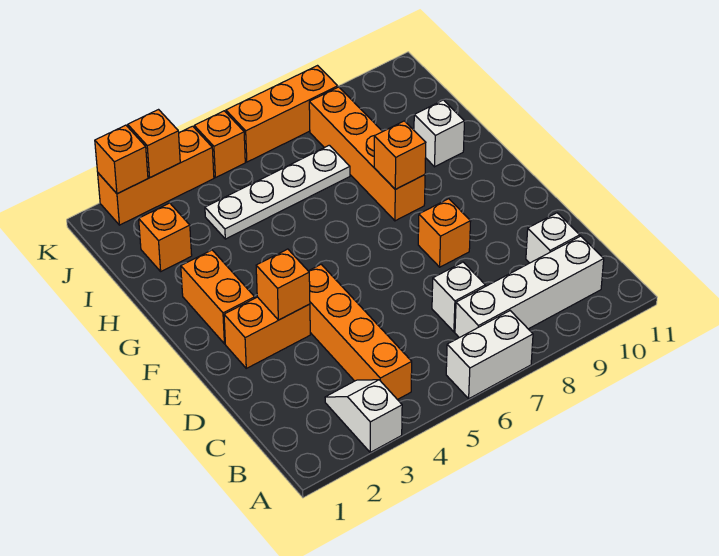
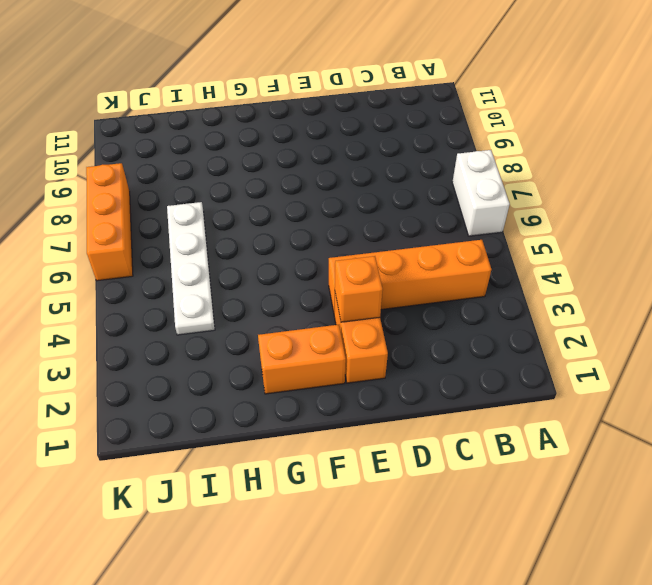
none -> white slope A3:B3 level 1 top A
none -> white brick B7:B10 level 1
none -> white brick C7 level 1

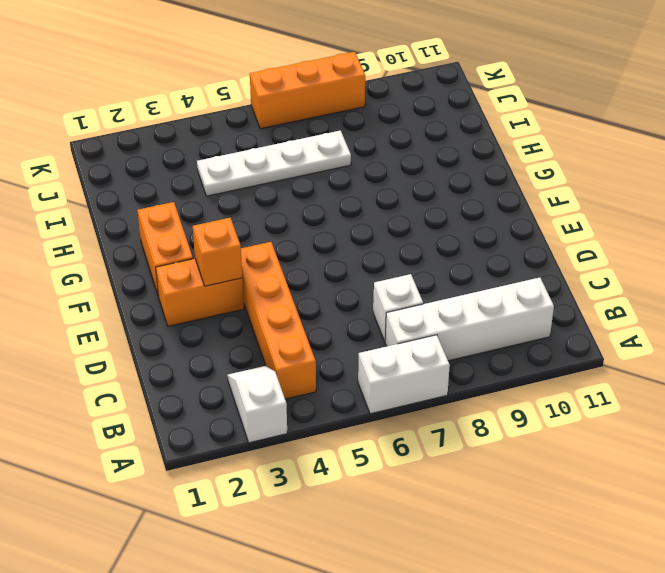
none -> white brick C10 level 1
none -> orange brick E8 level 1
none -> orange brick G8:J8 level 1

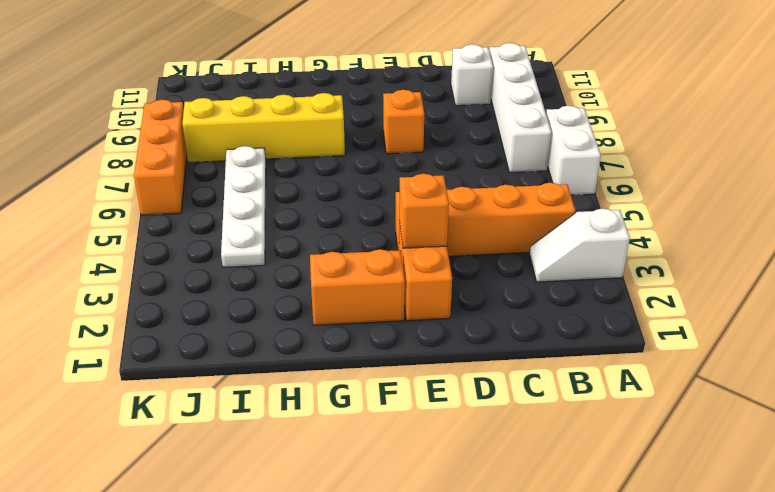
yellow brick G8:J8 level 1 -> orange brick G8:J8 level 1
none -> white brick C7 level 1
none -> white brick H10 level 1
none -> orange brick I2 level 1

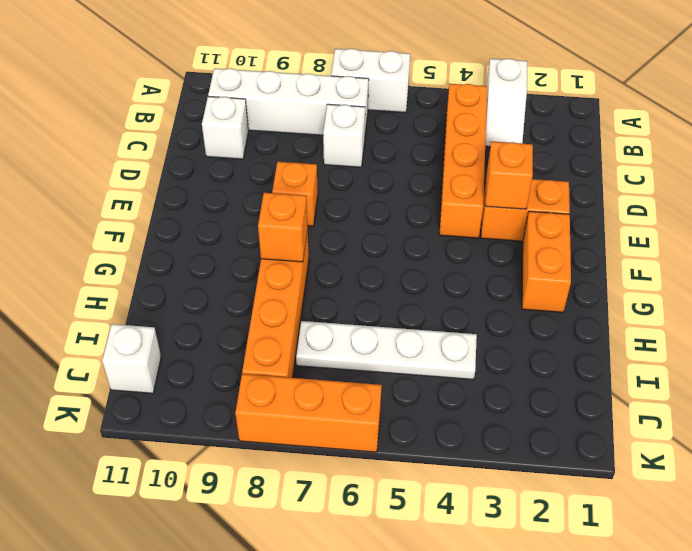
white brick J11 level 1 -> white brick H10 level 1
none -> orange brick I2 level 1
none -> orange brick K2:K4 level 1
none -> orange brick K5 level 1

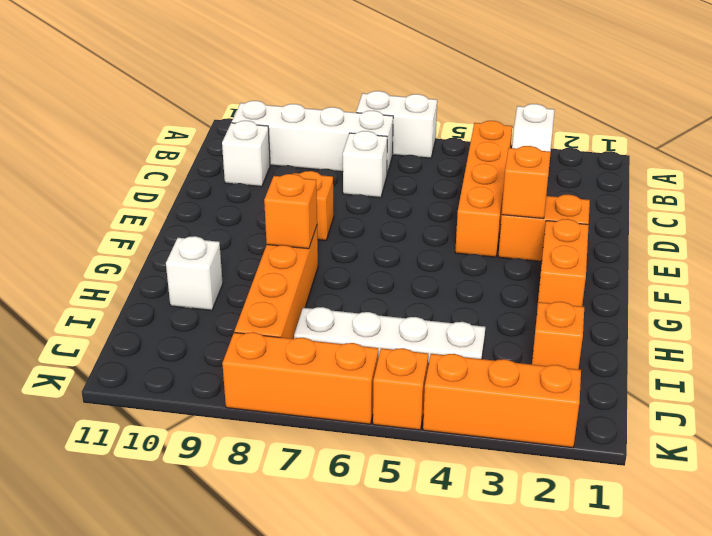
none -> orange brick K2 level 2
none -> orange brick K3 level 2

